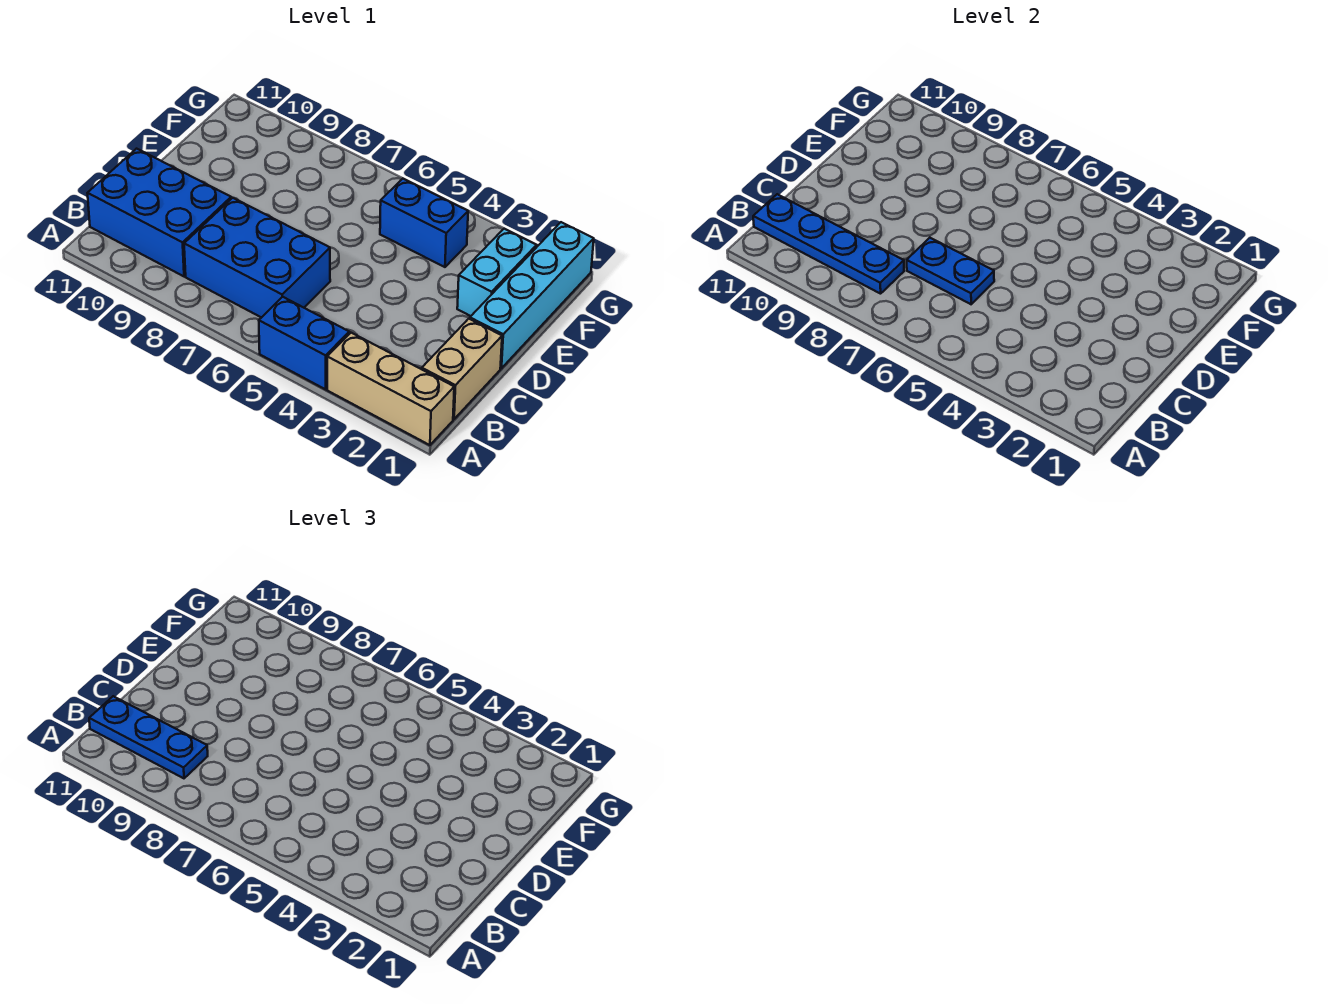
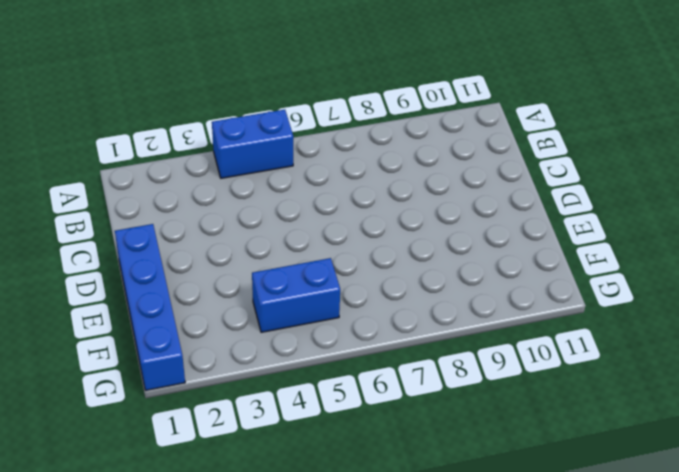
blue brick D1:G1 level 1 -> cyan brick D1:G1 level 1
none -> tan brick A1:A3 level 1
none -> tan brick B1:C1 level 1

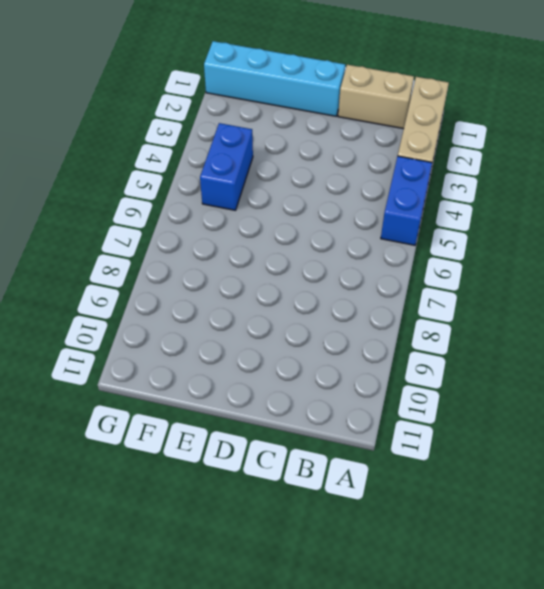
none -> blue brick B6:C8 level 1
none -> blue brick B9:C11 level 1

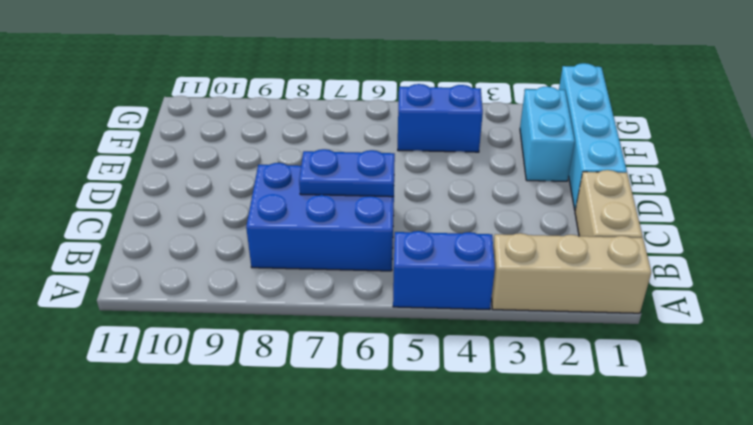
none -> blue brick B9:C11 level 1
none -> blue plate B8:B11 level 2

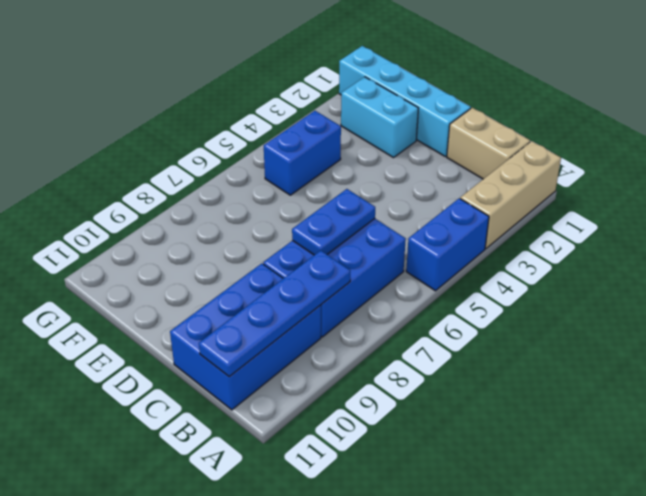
none -> blue plate B9:B11 level 3

